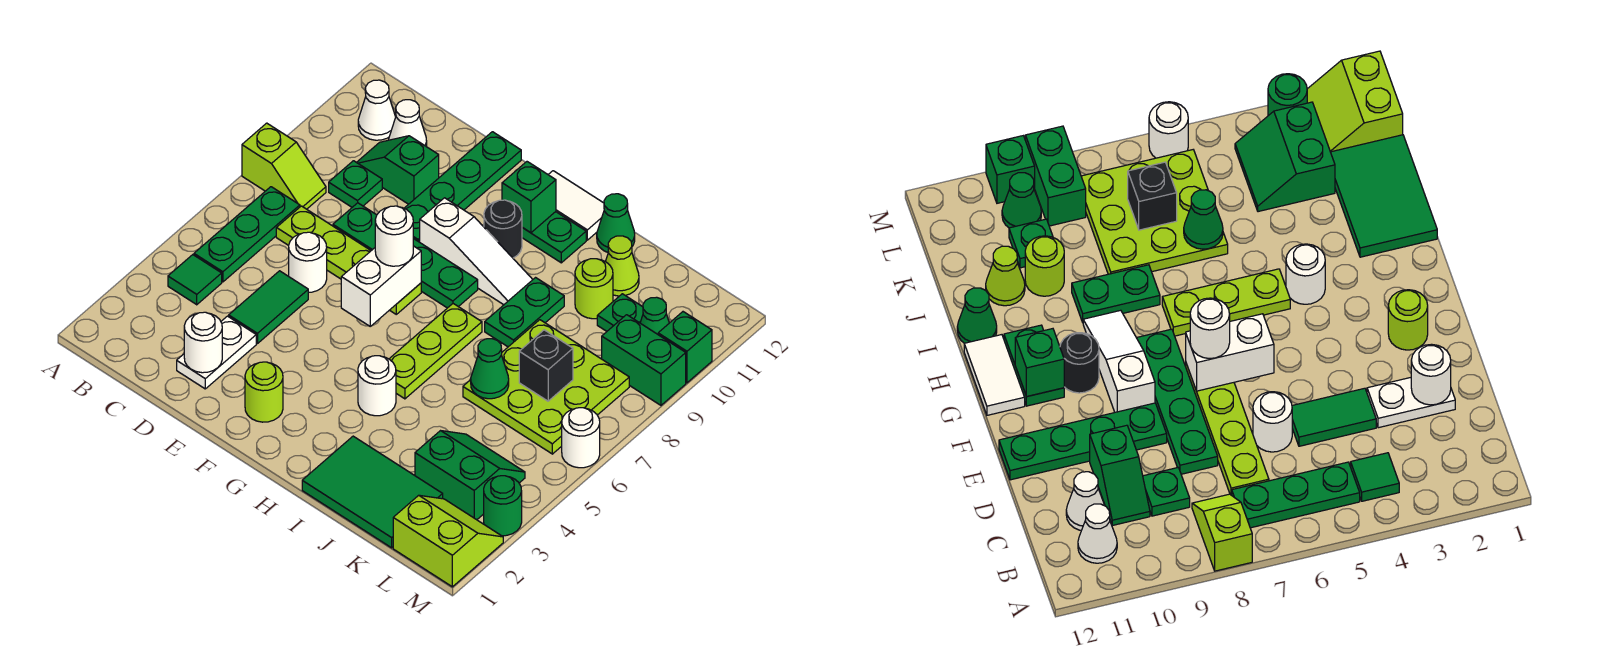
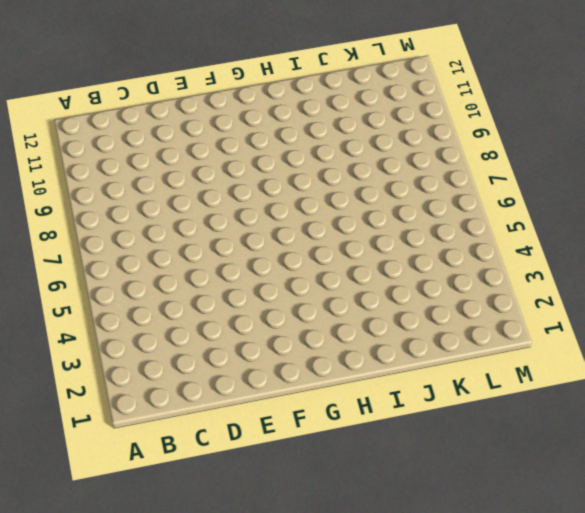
none -> lime slope A8:B8 level 1 top A
none -> green tile B4 level 1
none -> green plate B5:B7 level 1
none -> white cone B11 level 1

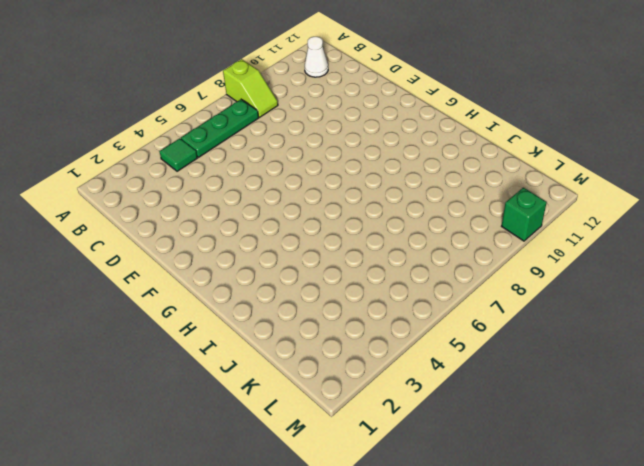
none -> lime plate C7:F7 level 1
none -> green plate C9 level 1
none -> green slope C10:D10 level 1 top D
none -> white cone C11 level 1

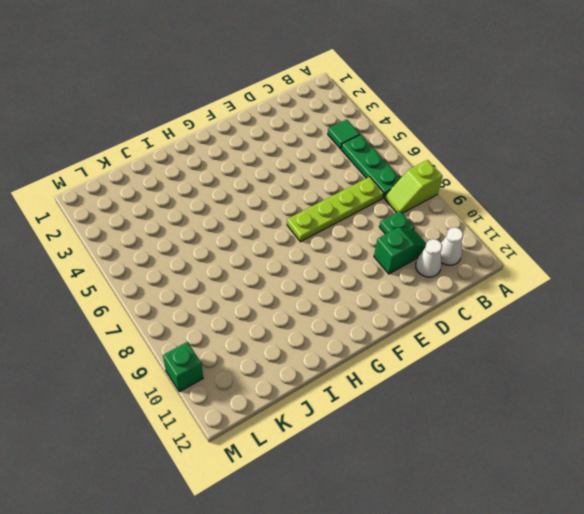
none -> white plate D2:D3 level 1
none -> green tile D4:D5 level 1
none -> white round brick D6 level 1
none -> green plate D8:G8 level 1

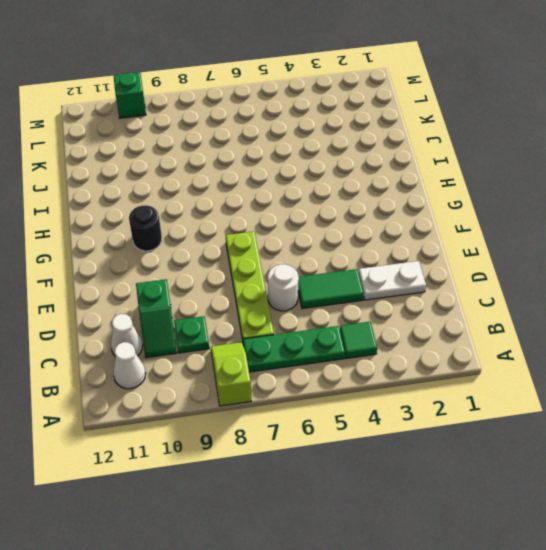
none -> green plate D8:G8 level 1
none -> green plate E9:E12 level 1
none -> lime round brick F2 level 1
none -> white slope F9:H9 level 1 top F

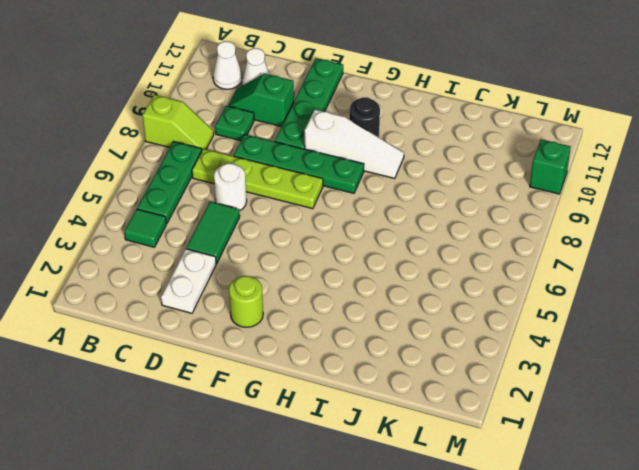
none -> green plate G11:H11 level 1
none -> white tile G12:H12 level 1
none -> white round brick H4 level 1
none -> lime plate H5:H7 level 1

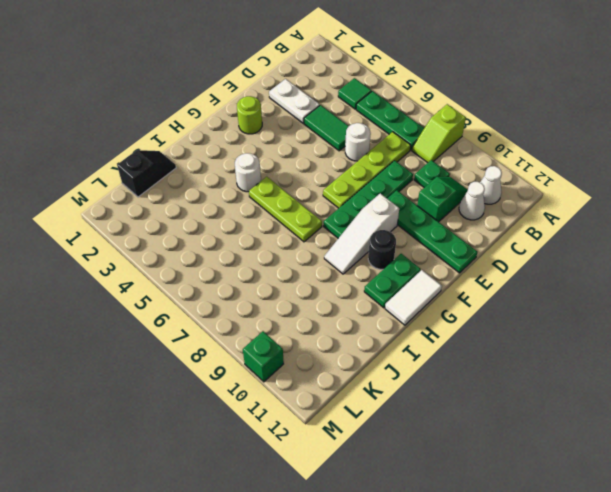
black slope J1:K1 level 1 top K -> green tile I1:K2 level 1
none -> green plate I8:I9 level 1
none -> green cone I12 level 1
none -> lime plate J6:L8 level 1
none -> lime round brick J10 level 1

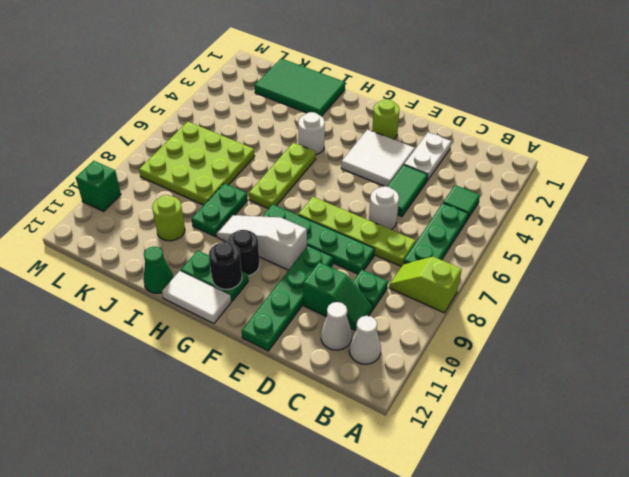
white tile E3:F4 level 1 -> none
black round brick G11 level 2 -> green brick G11 level 2
none -> lime cone J11 level 1
none -> green slope K3:L4 level 1 top 3
none -> green plate K10 level 1
none -> lime slope L1:M2 level 1 top 1

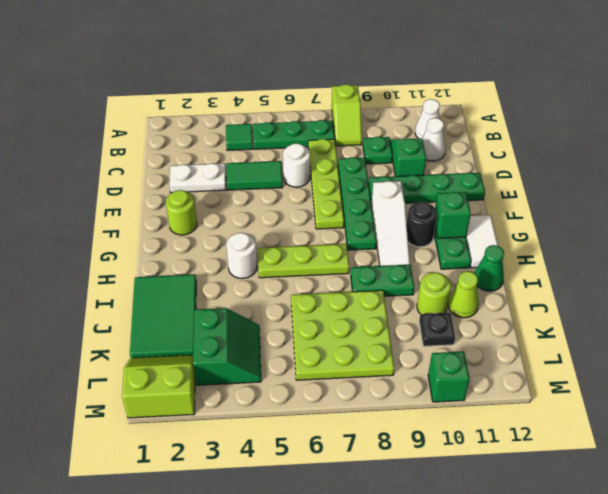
black plate K10 level 1 -> green plate K10 level 1
lime slope L1:M2 level 1 top M -> lime slope L1:M2 level 1 top 1
none -> green brick L9:M9 level 1
none -> green cone L10 level 1
none -> green round brick M3 level 1
none -> white round brick M6 level 1

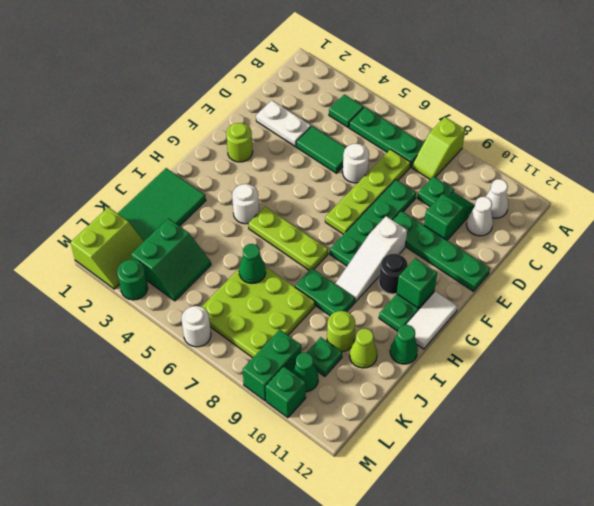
none -> white round brick D2 level 2
none -> white brick F6:F7 level 2
none -> black brick K7 level 2
none -> white round brick F7 level 3

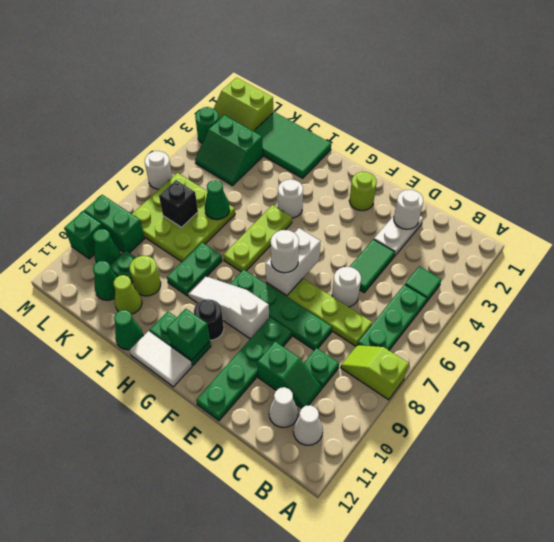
green cone K11 level 1 -> none

